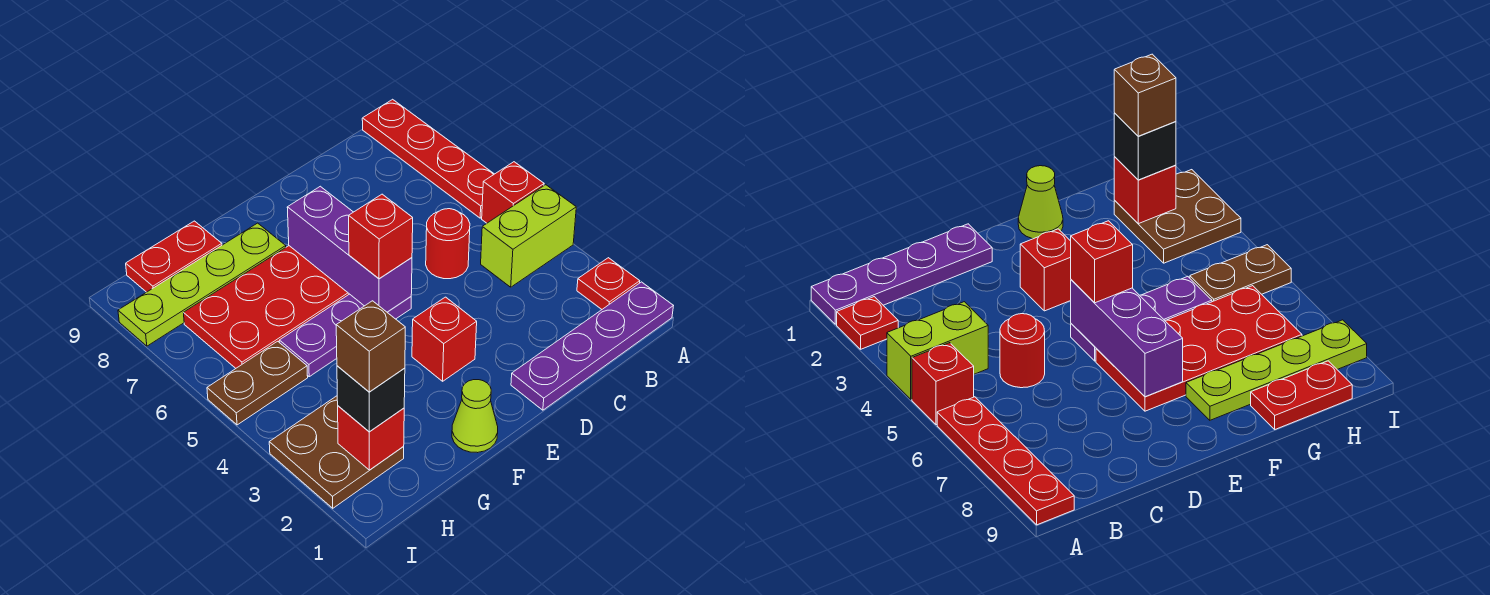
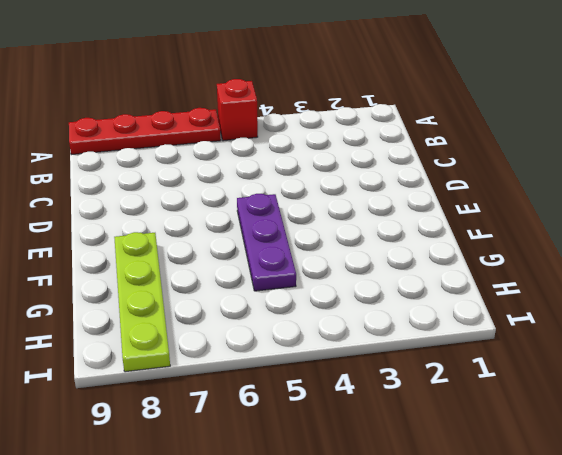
none -> purple plate A1:D1 level 1
none -> red plate A2 level 1
none -> lime brick A4:B4 level 1

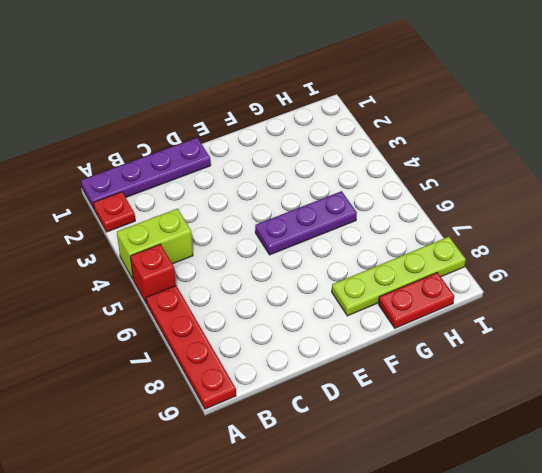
none -> red round brick C5 level 1
none -> red brick E3 level 1
none -> red plate E6:H7 level 1

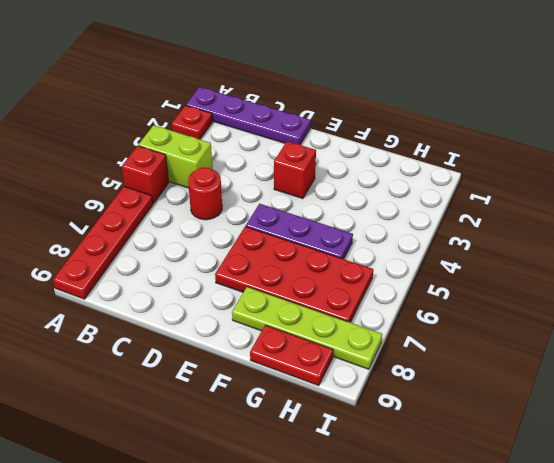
none -> lime cone F1 level 1
none -> brown plate H2:I3 level 1
none -> brown plate H5:I5 level 1

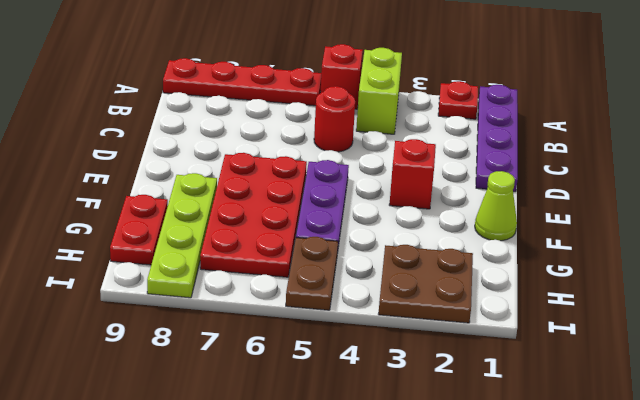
none -> purple brick E5:E7 level 2
none -> red brick H2 level 2
none -> red brick E5 level 3

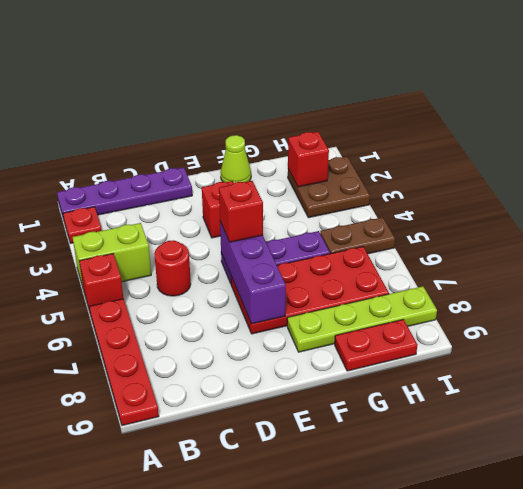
none -> black brick H2 level 3
none -> brown brick H2 level 4

